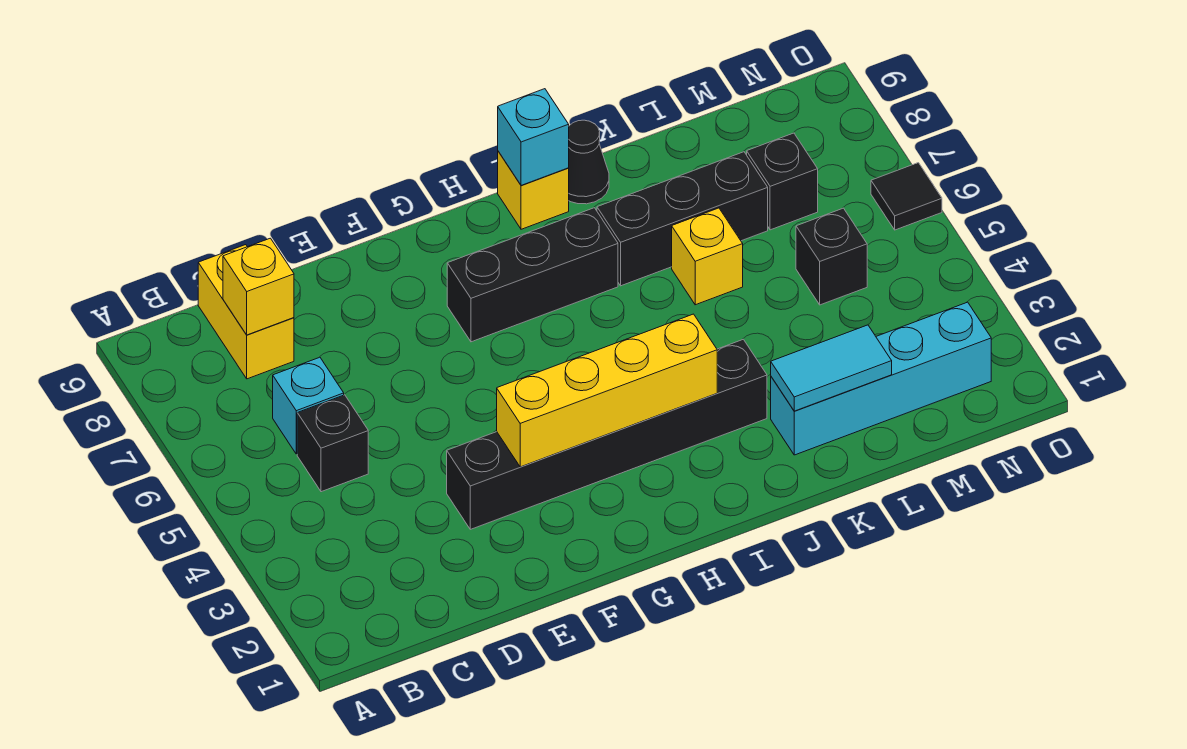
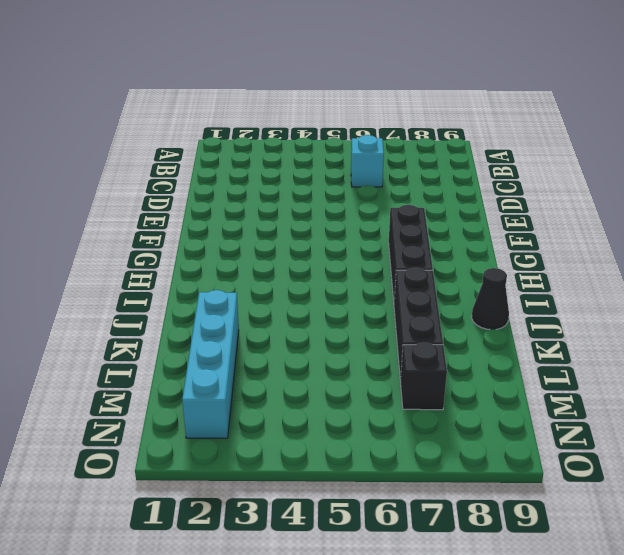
none -> black brick C5 level 1
none -> yellow brick C8:C9 level 1
none -> black brick E3:J3 level 1

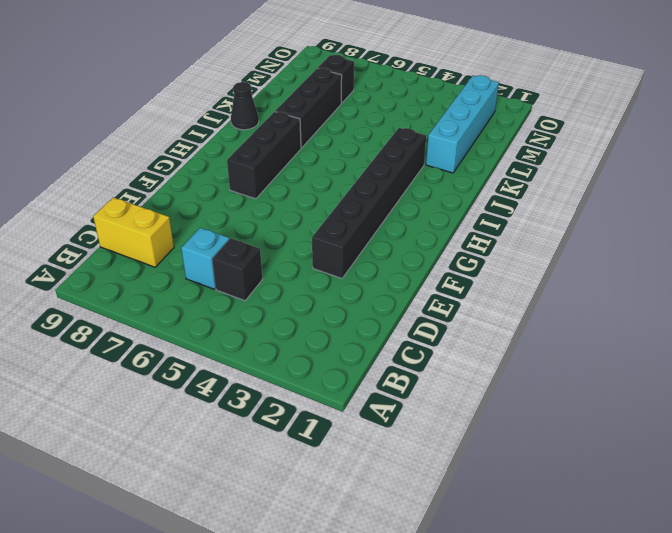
none -> yellow brick I9 level 1
none -> yellow brick K6 level 1
none -> black brick M5 level 1

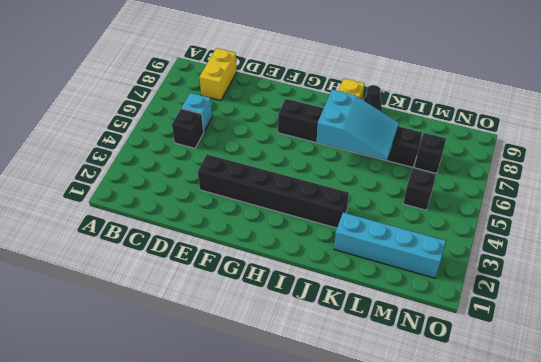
cyan slope I6:K7 level 2 top I -> none
none -> yellow brick K6 level 1
none -> black tile O6 level 1
none -> yellow brick C8 level 2

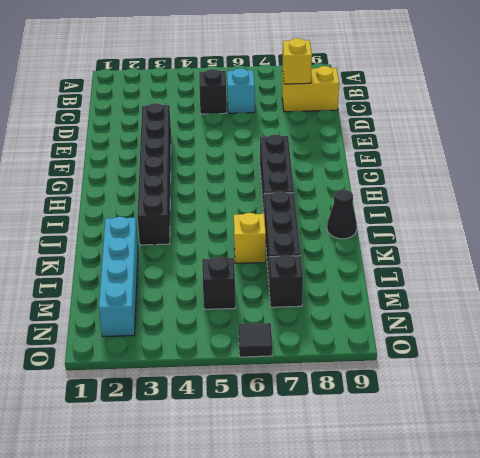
none -> yellow brick I9 level 1
none -> yellow brick F3:I3 level 2
none -> cyan brick I9 level 2

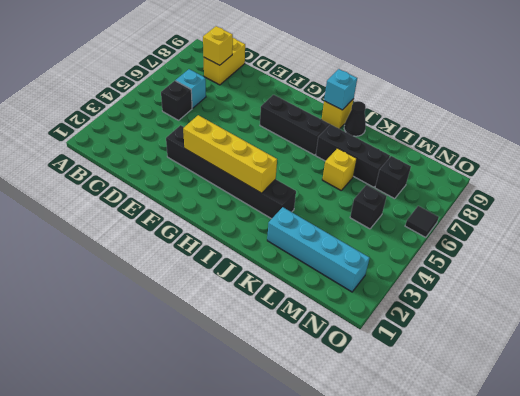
none -> cyan tile K2:L2 level 2

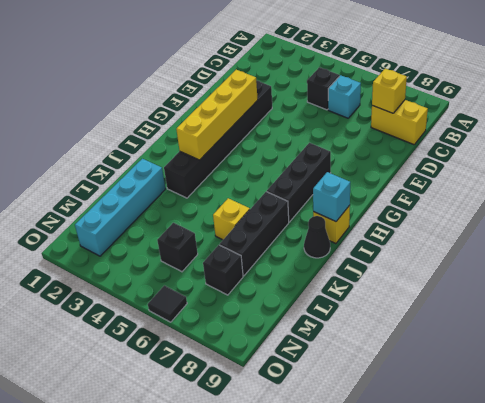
none -> cyan tile K2:L2 level 2

